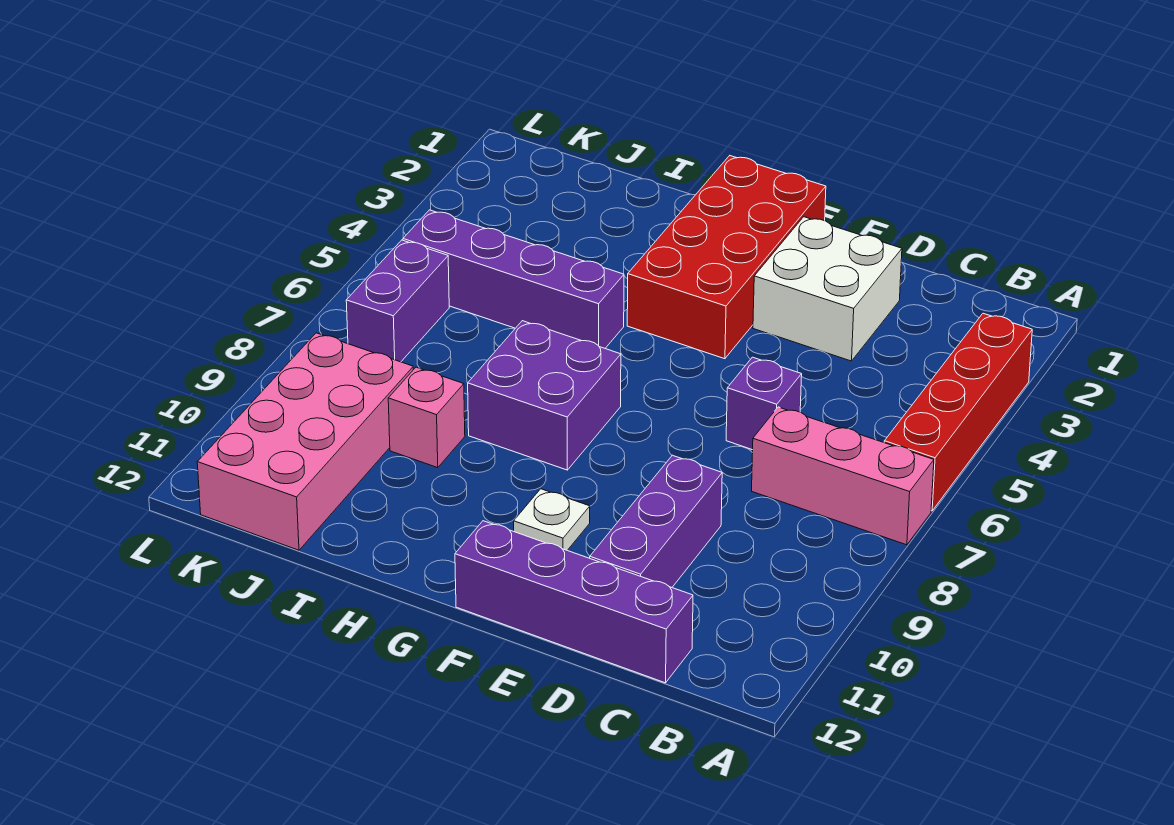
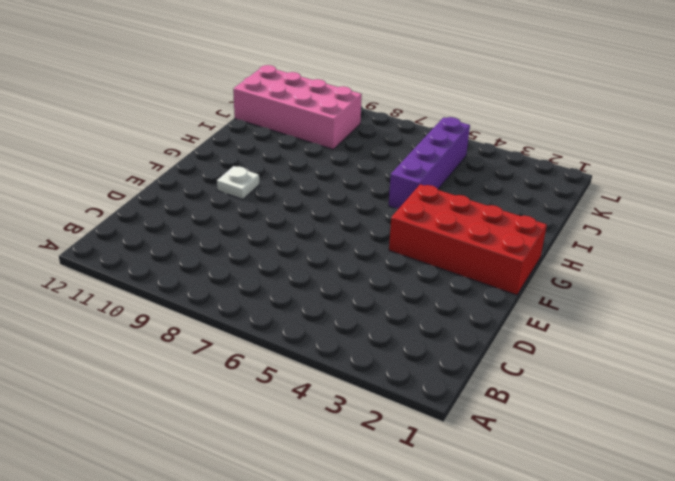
none -> red brick A3:A6 level 1
none -> pink brick A7:C7 level 1
none -> purple brick C12:F12 level 1

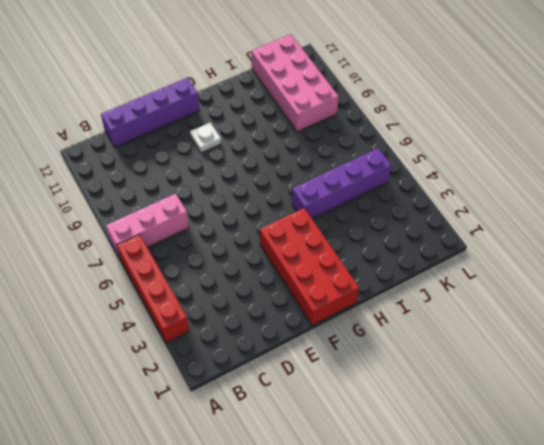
none -> white brick D2:E3 level 1
none -> purple brick D6 level 1
none -> purple brick D9:D11 level 1

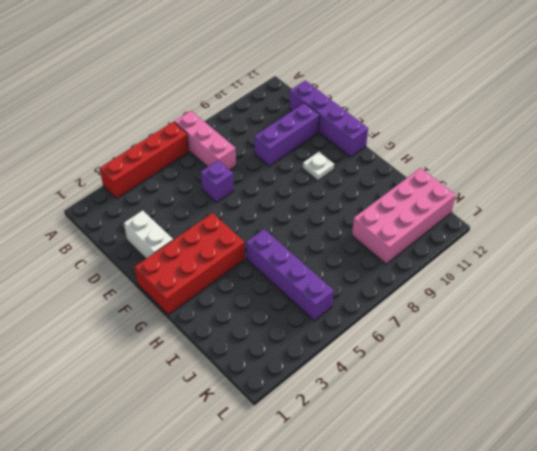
white brick D2:E2 level 1 -> white brick D2:E3 level 1
none -> purple brick G7:H8 level 1
none -> pink brick I9 level 1
none -> purple brick K6:K7 level 1

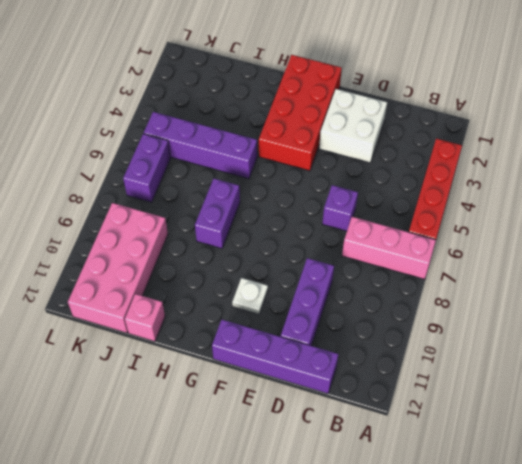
purple brick H7:H8 level 1 -> purple brick G7:H8 level 1
pink brick I12 level 1 -> pink brick I9 level 1

